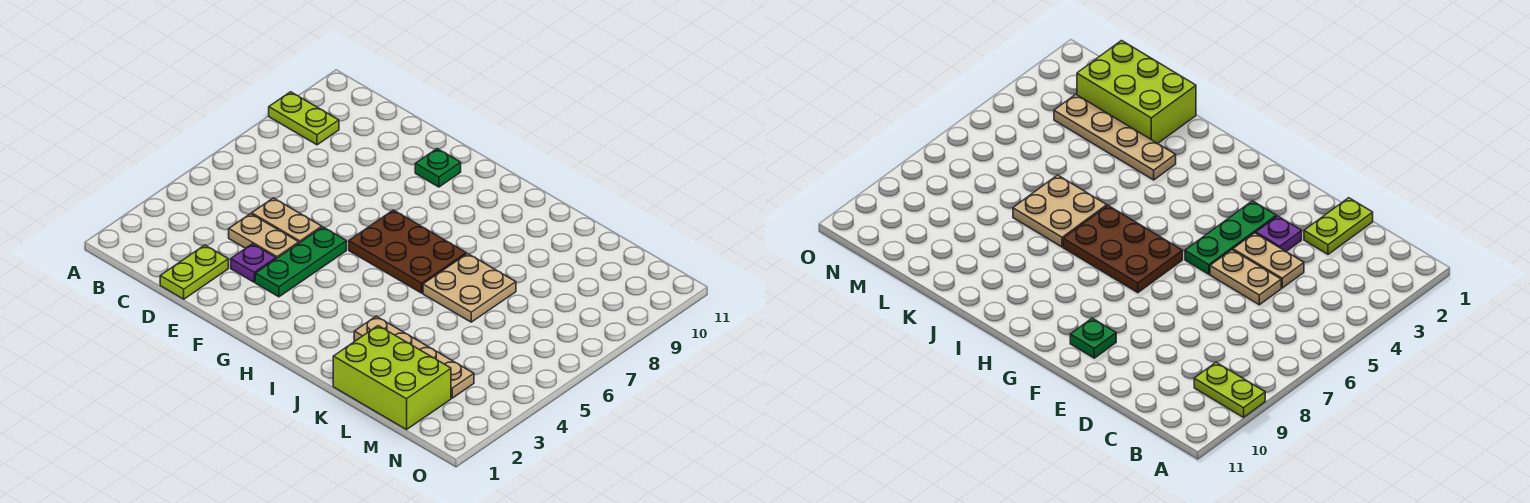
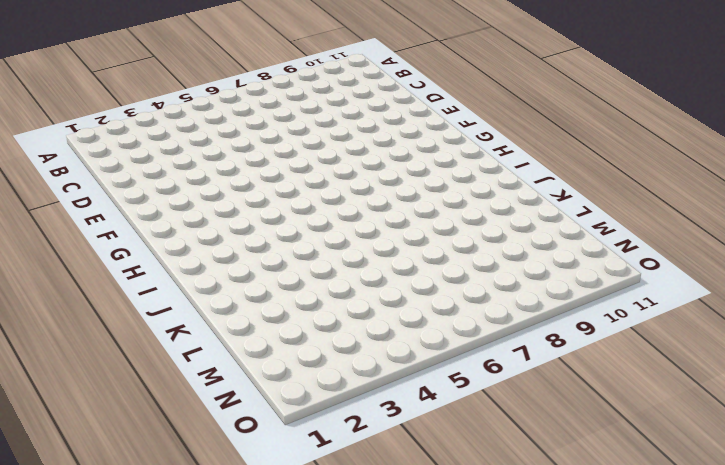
none -> lime plate A9:B9 level 1
none -> lime plate D1:D2 level 1

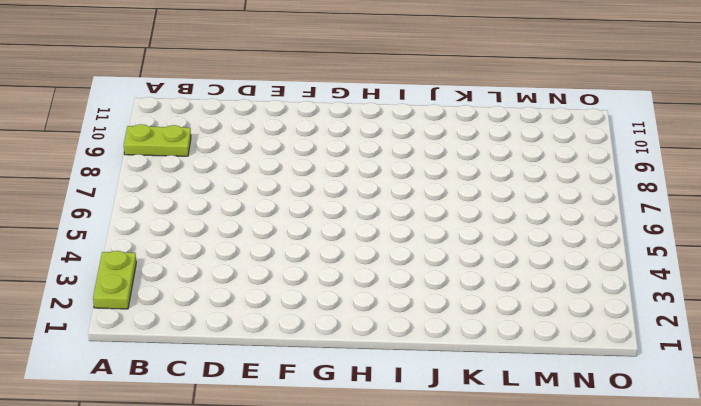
lime plate A2:A3 level 1 -> lime plate D1:D2 level 1
none -> tan plate D4:E4 level 1
none -> tan plate D5:E5 level 1

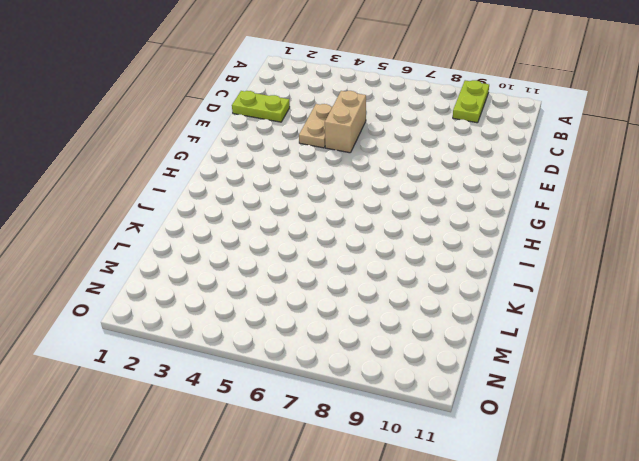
tan brick D5:E5 level 1 -> tan plate D5:E5 level 1
none -> purple plate E3 level 1
none -> green plate F3:F5 level 1

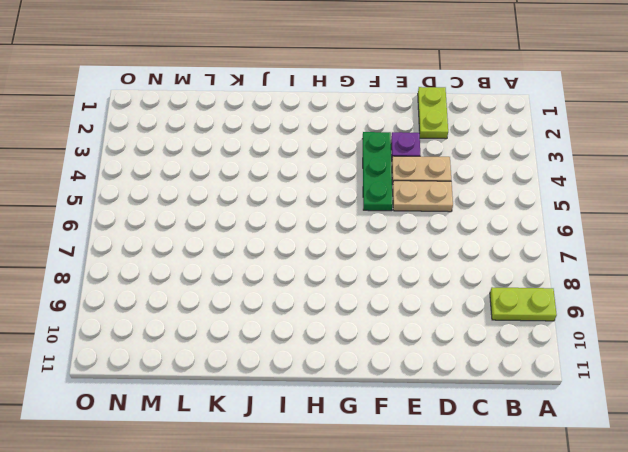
none -> green plate F10 level 1
none -> brown plate G6:I7 level 1

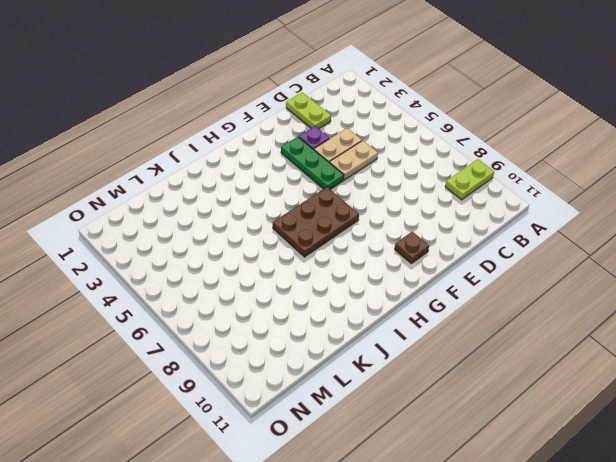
brown plate F10 level 1 -> green plate F10 level 1
none -> tan plate J3:M3 level 1
none -> tan plate J6:K7 level 1

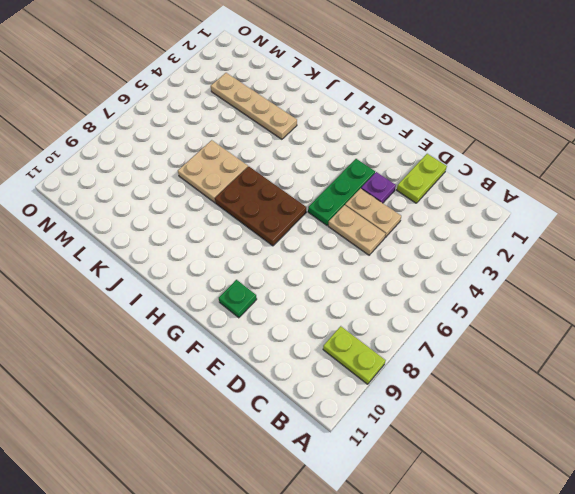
none -> lime brick K1:M2 level 1

